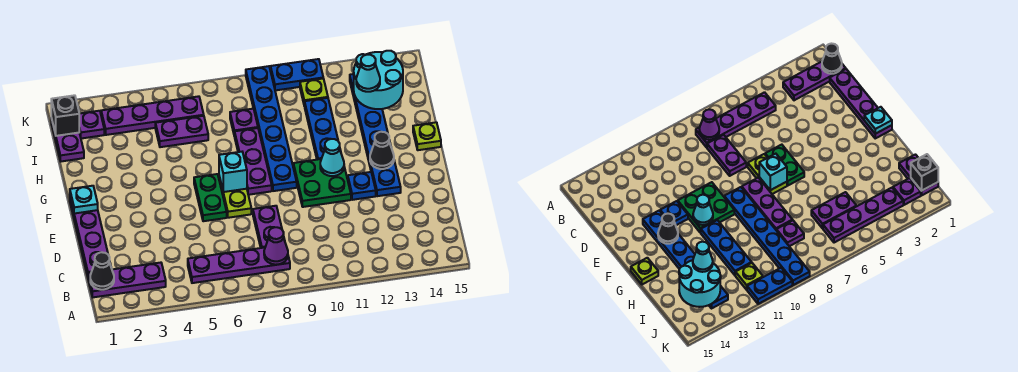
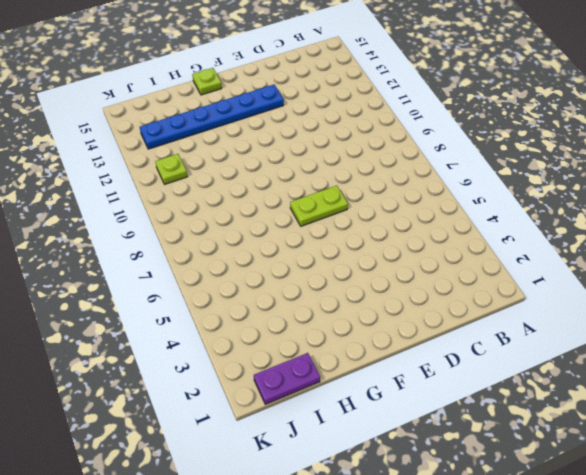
none -> purple plate B1:B3 level 1
none -> purple plate B5:B8 level 1
none -> purple plate C1:F1 level 1

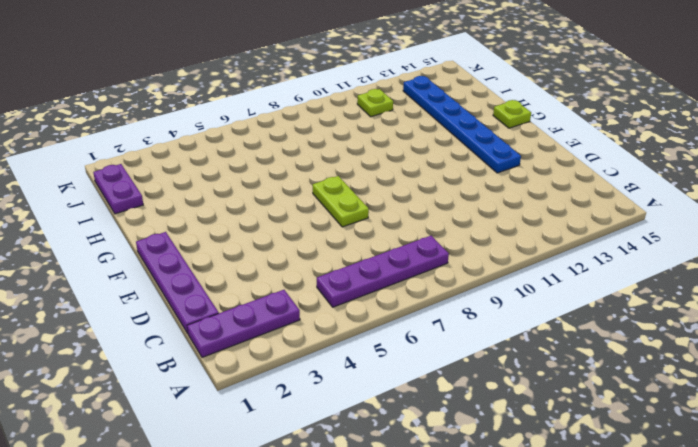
none -> purple plate C8:D8 level 1
none -> green plate E6:F6 level 1
none -> green plate E10:F11 level 1

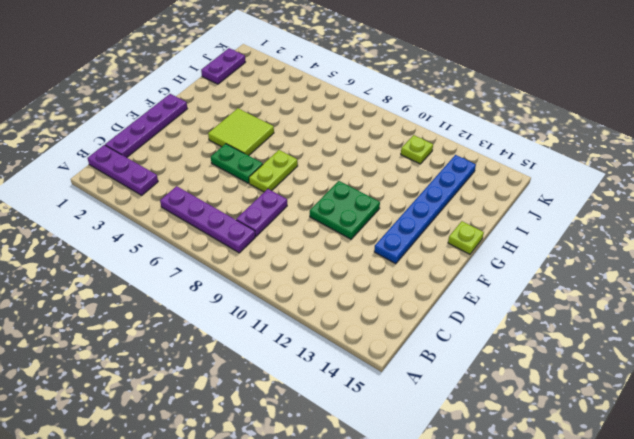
green plate E5:E6 level 1 -> green plate E6:F6 level 1
lime tile F4:G5 level 1 -> none
none -> blue plate E12 level 1
none -> purple plate F8:H8 level 1
none -> blue plate F9:K9 level 1

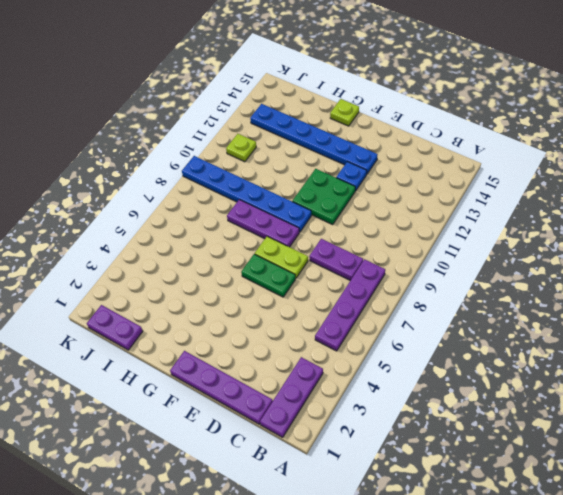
none -> blue plate G11:I11 level 1
none -> purple plate I5:I6 level 1
none -> purple plate I8 level 1

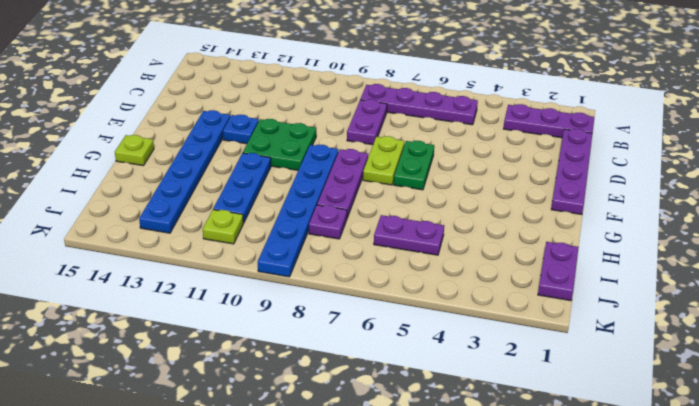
none -> purple plate J2 level 1
none -> purple plate J3:J6 level 1
none -> blue plate K10:K11 level 1

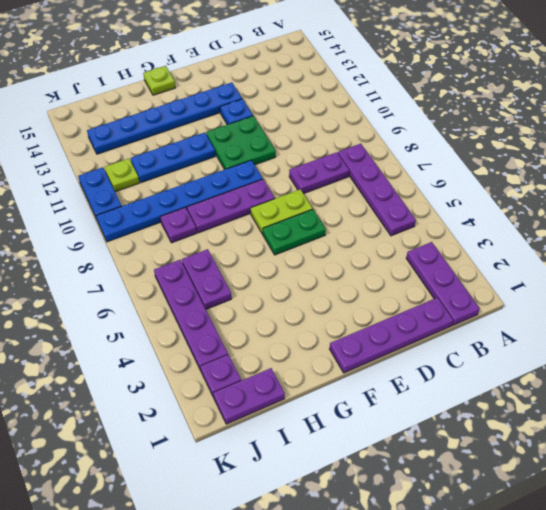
none -> black cone B1 level 2
none -> purple cone B8 level 2
none -> cyan plate F1 level 2

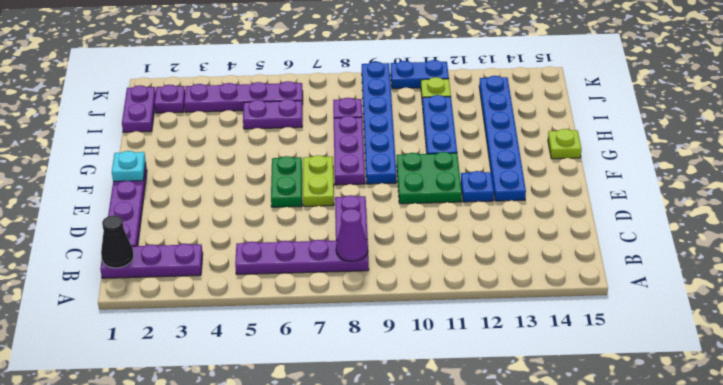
none -> cyan brick F7 level 2
none -> cyan cone F11 level 2
none -> black cone F13 level 2

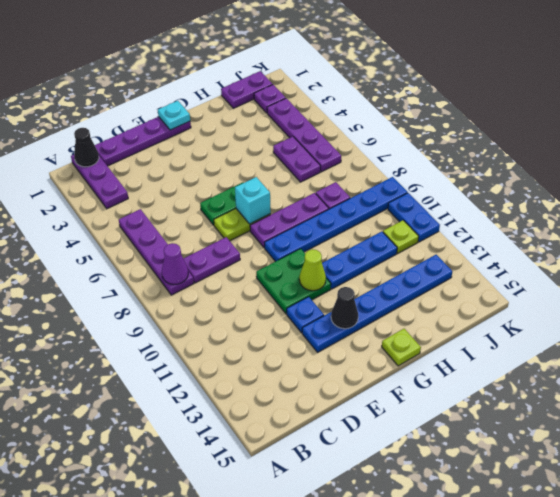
lime cone F11 level 2 -> cyan cone F11 level 2
none -> cyan round brick I13:J14 level 2
none -> black brick J1 level 2
none -> cyan cone I13 level 3

